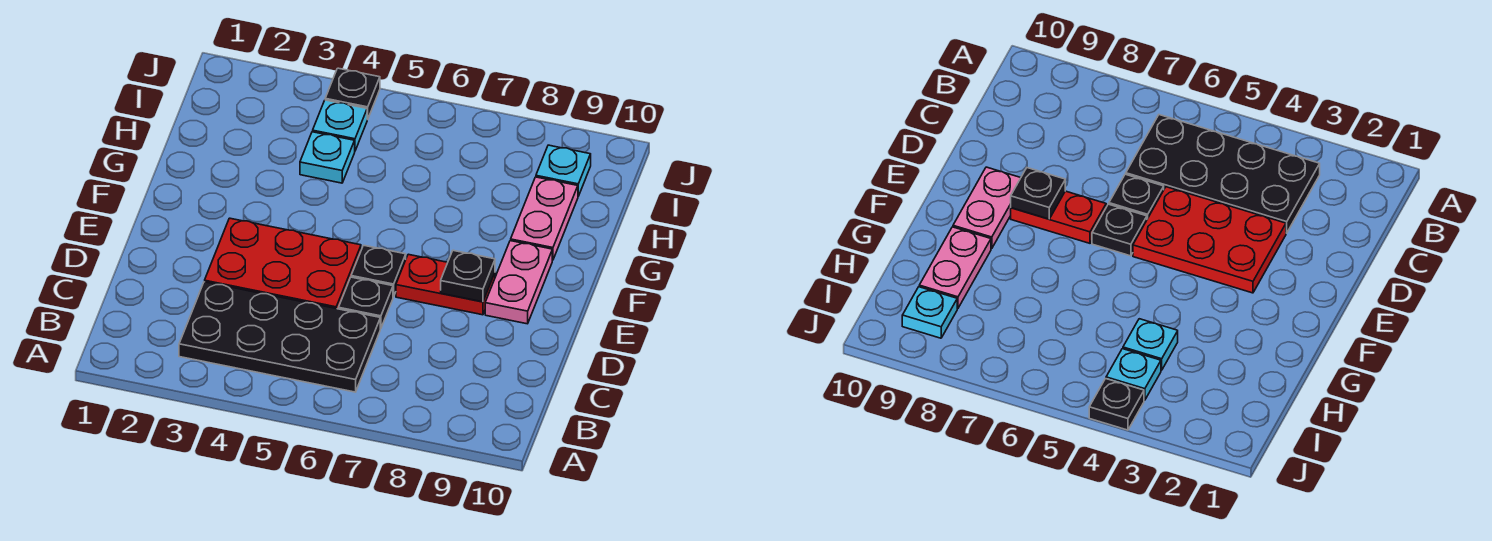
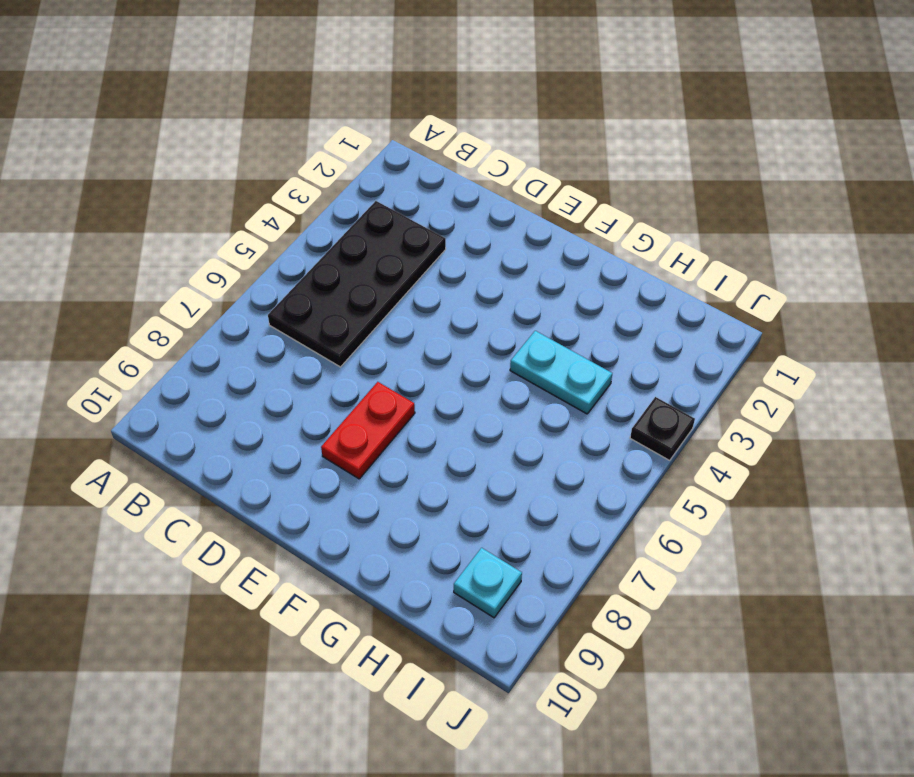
cyan plate G4:H4 level 1 -> cyan plate H4 level 1
none -> red plate D3:E5 level 1
none -> black plate D6 level 1
none -> black plate E6 level 1

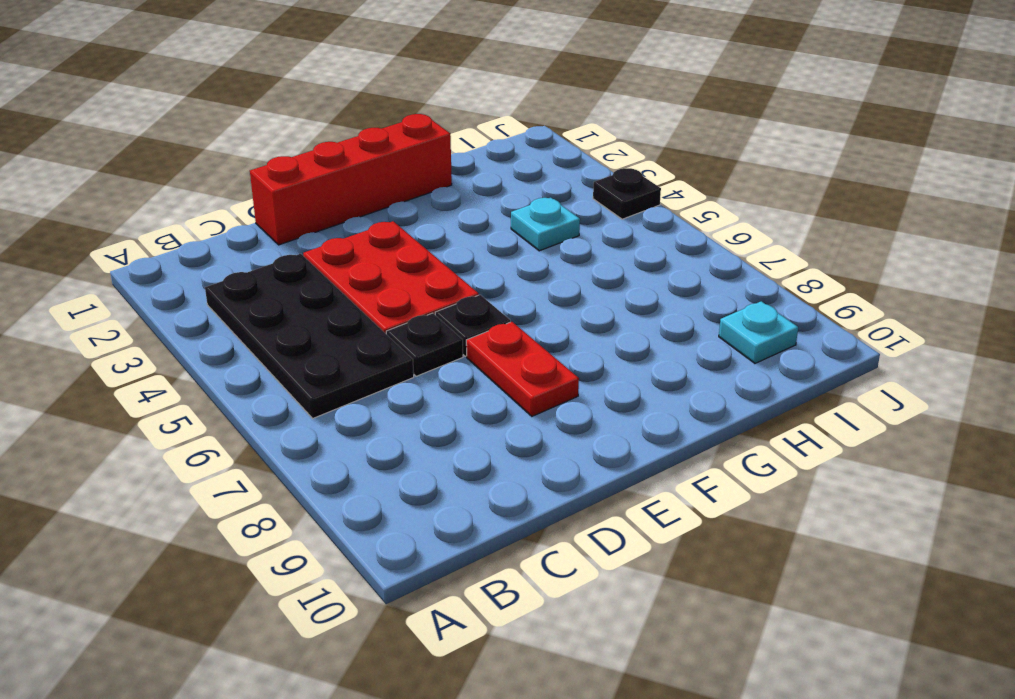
red brick D1:G1 level 1 -> none
none -> pink plate E9:F9 level 1
none -> pink plate G9:H9 level 1
none -> cyan plate I4 level 1

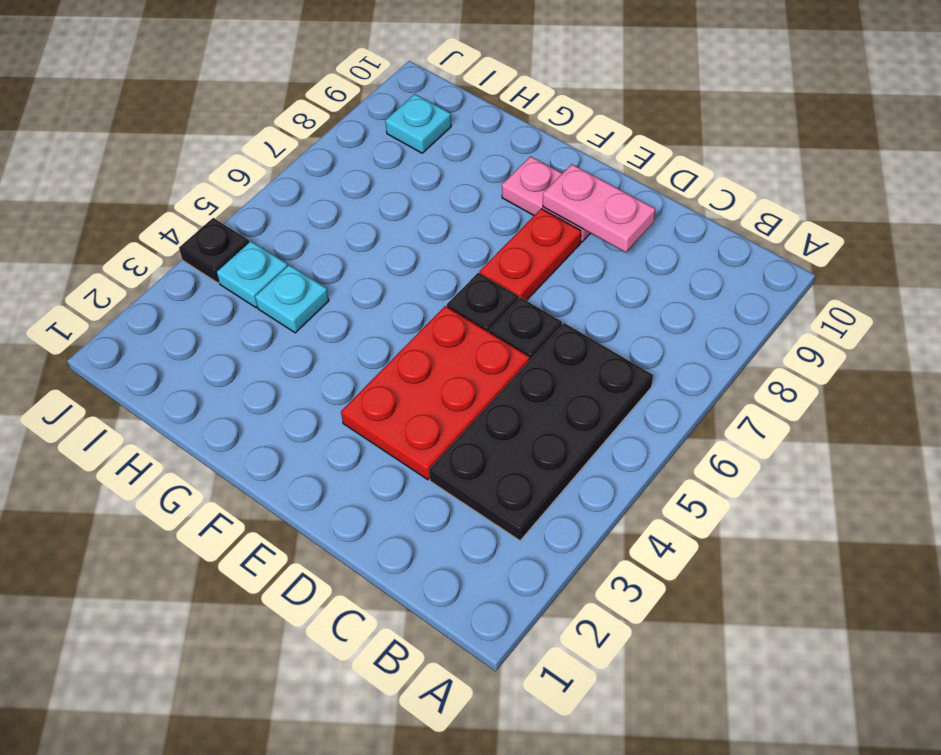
pink plate D9:E9 level 2 -> pink plate G9:H9 level 1
none -> black plate E8 level 2

